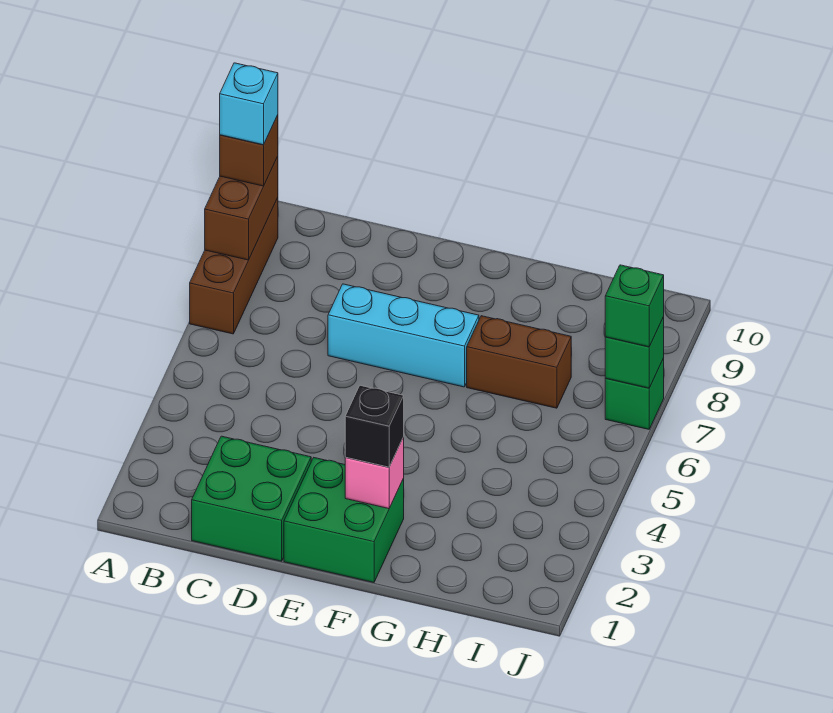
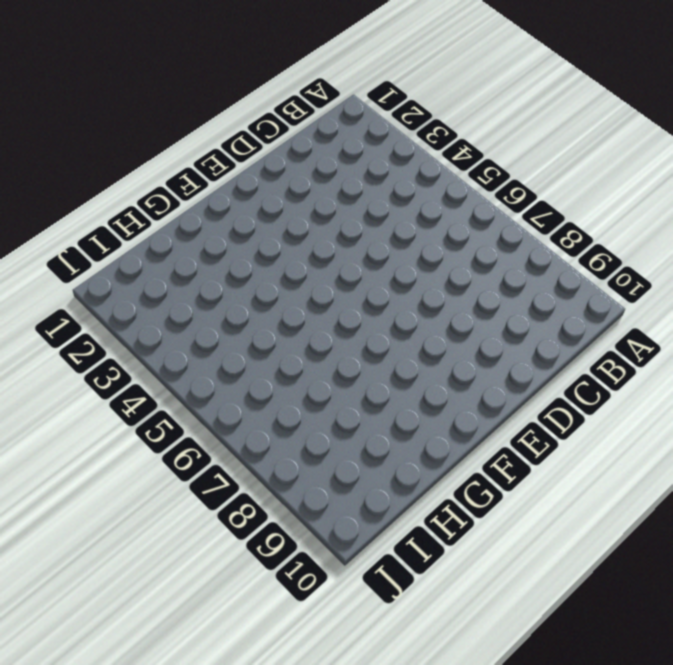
none -> brown brick A7:A9 level 1
none -> green brick C1:D2 level 1
none -> cyan brick D7:F7 level 1

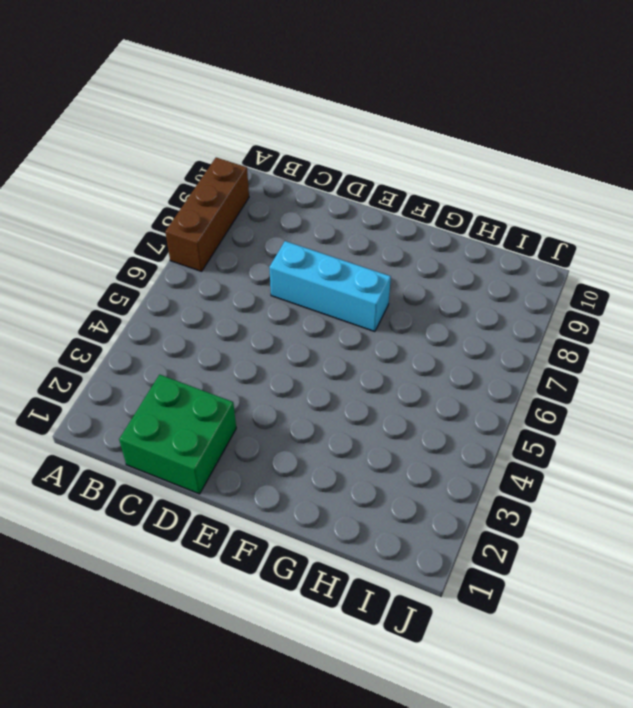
none -> green brick E1:F2 level 1
none -> brown brick G7:H7 level 1
none -> green brick J7 level 1

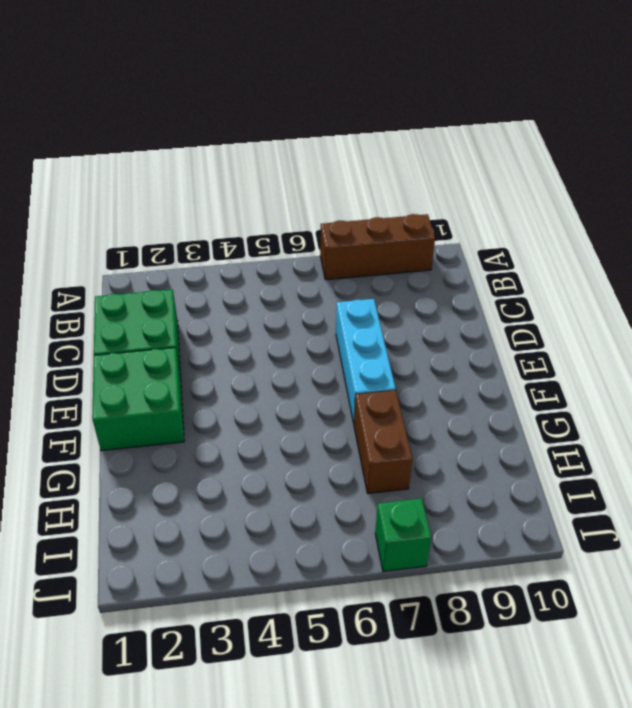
none -> brown brick A8:A9 level 2
none -> pink brick F2 level 2
none -> green brick J7 level 2

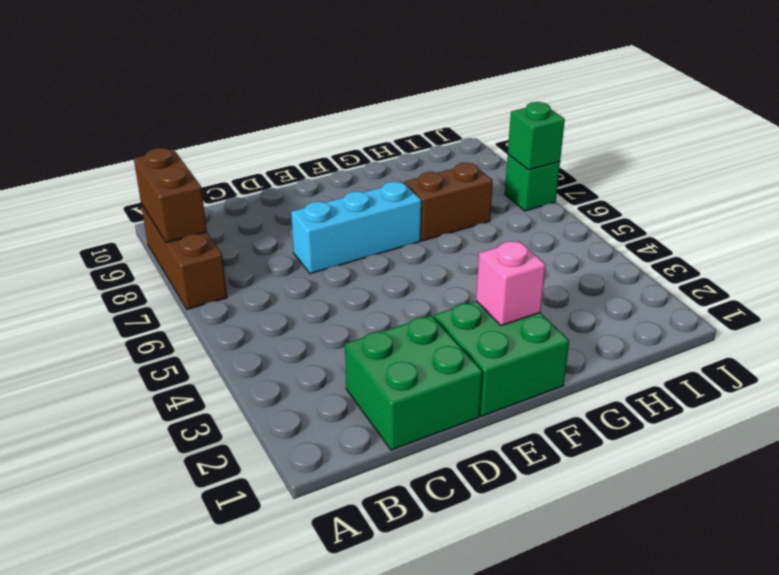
none -> brown brick A9 level 3
none -> black brick F2 level 3
none -> green brick J7 level 3

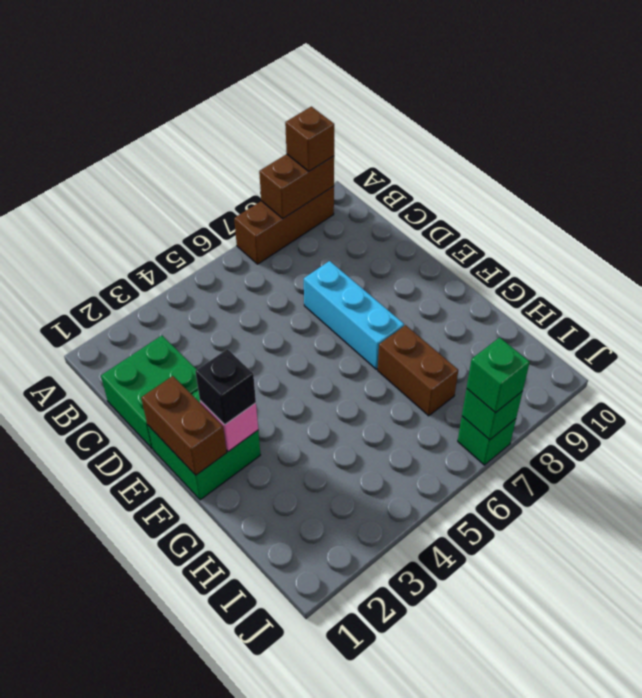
brown brick E1:F1 level 2 -> none
none -> cyan brick A9 level 4

